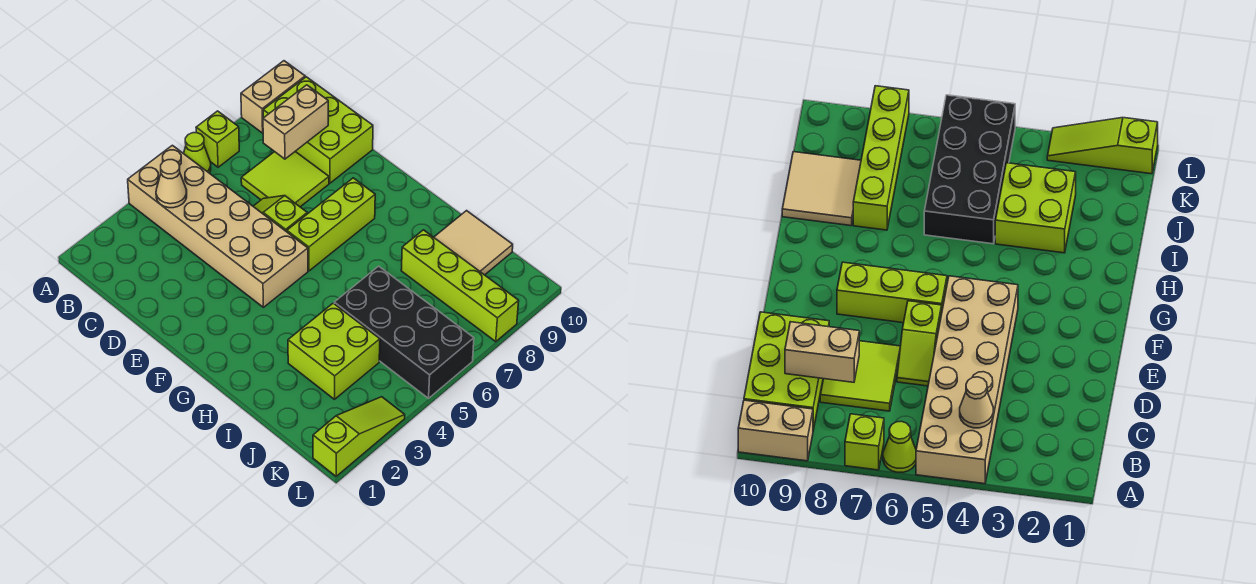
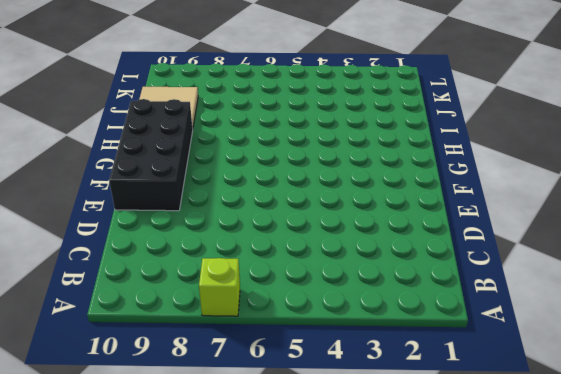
black brick E9:H10 level 1 -> black brick I5:L6 level 1
none -> tan brick A4:F5 level 1
none -> lime cone A6 level 1
none -> tan brick A9:A10 level 1

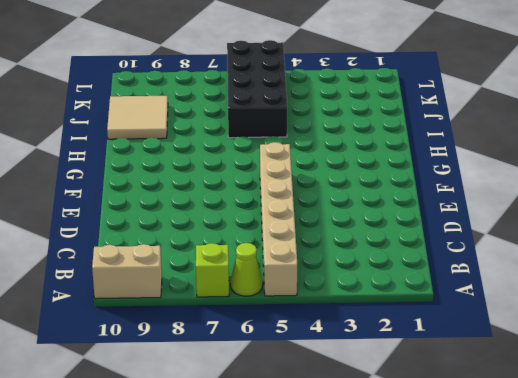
tan brick A5:F5 level 1 -> tan brick A4:F5 level 1
none -> lime brick B9:D10 level 1
none -> lime tile C7:D8 level 1
none -> lime slope D6:E6 level 1 top E

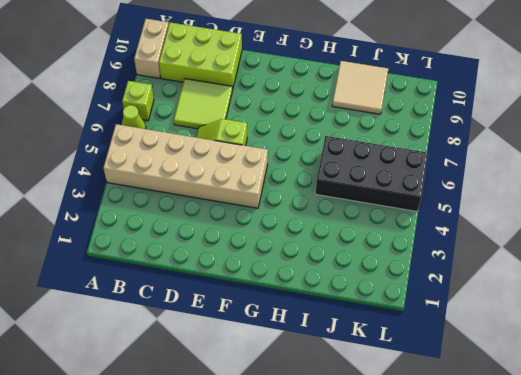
none -> lime brick F6:F8 level 1
none -> lime brick I3:J4 level 1
none -> lime brick I8:L8 level 1

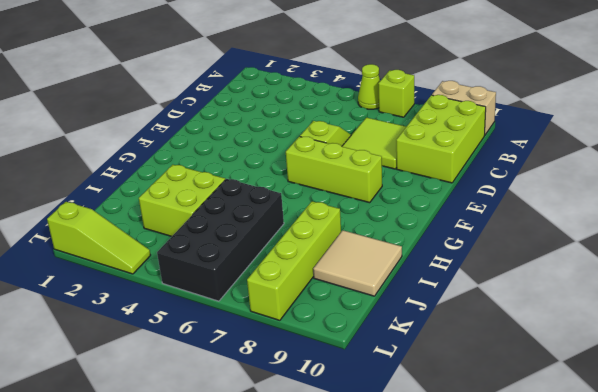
none -> tan brick A4:F5 level 1
none -> tan cone B4 level 2
none -> tan brick C8:C9 level 2

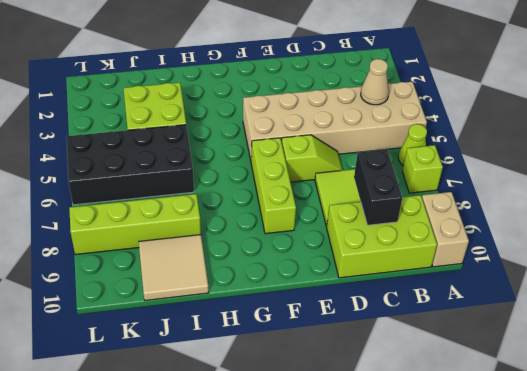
black brick C8:C9 level 2 -> tan brick C8:C9 level 2
none -> lime slope L1:L3 level 1 top 1

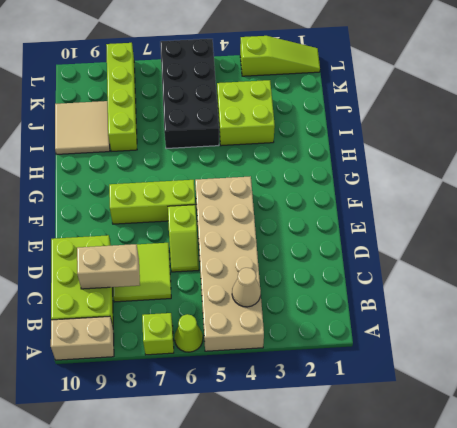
lime slope L1:L3 level 1 top 3 -> lime slope L1:L3 level 1 top 1

